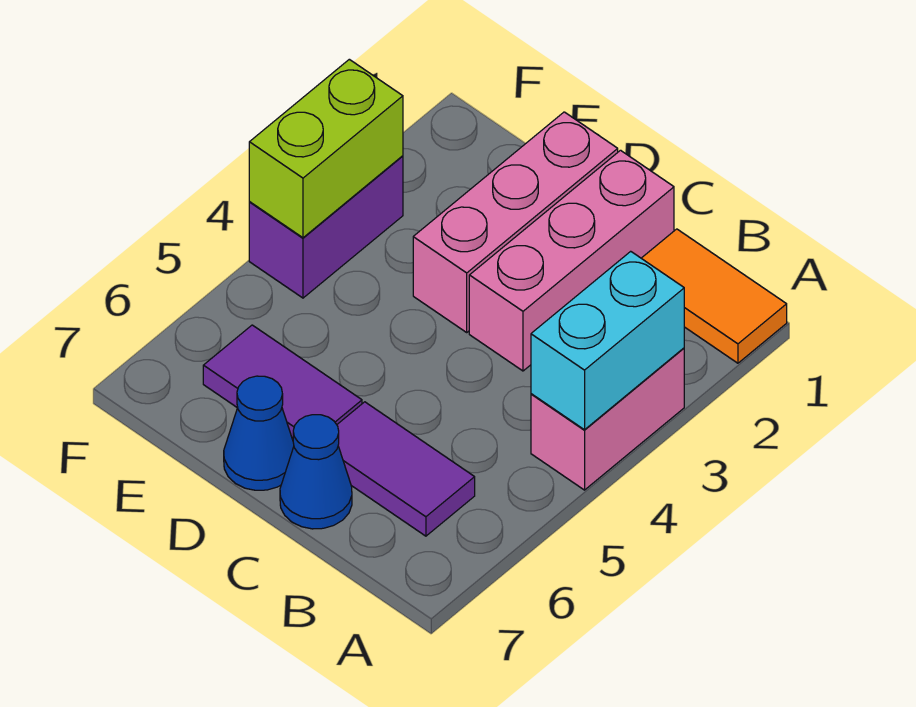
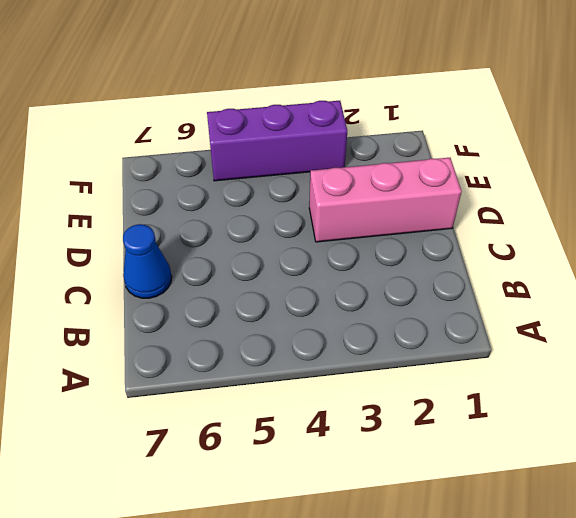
purple brick F3:F5 level 1 -> purple brick F3:F4 level 1
none -> orange tile A1:B1 level 1
none -> pink brick A3:A4 level 1

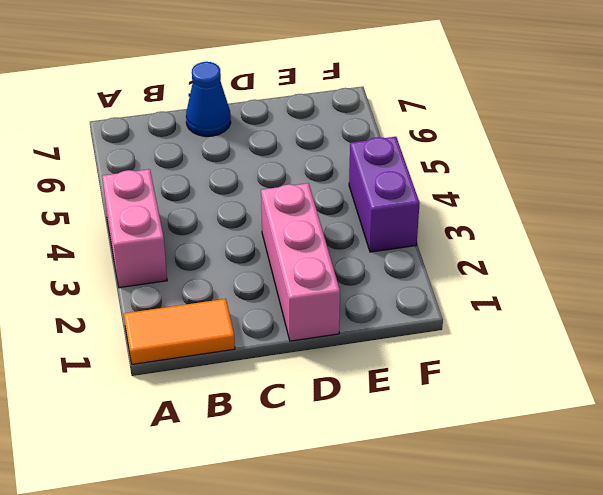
none -> purple tile B6:C6 level 1
none -> pink brick C1:C3 level 1

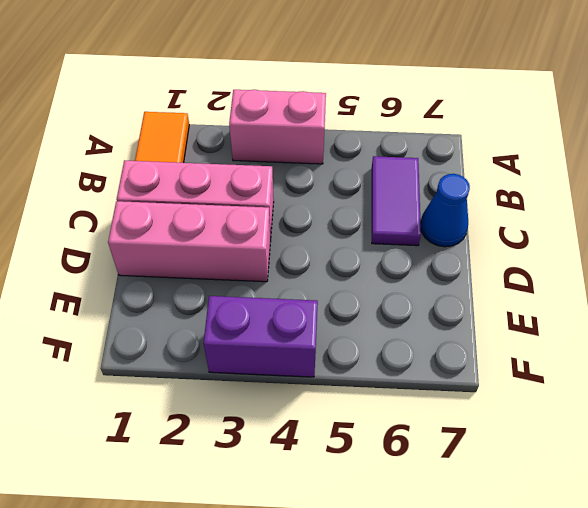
none -> purple tile D6:E6 level 1
none -> blue cone D7 level 1

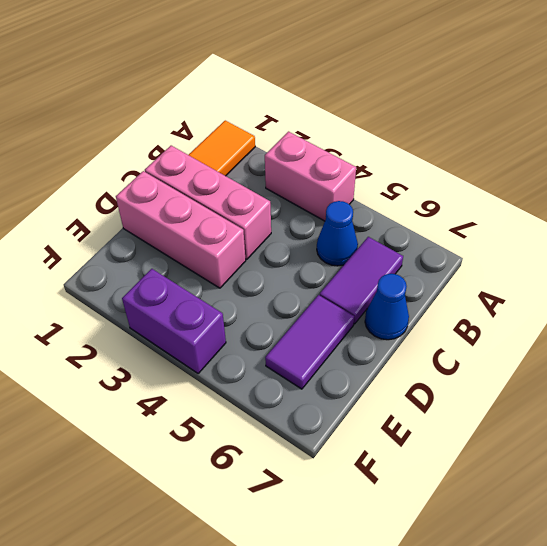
blue cone B5 level 1 -> blue cone D7 level 1
none -> cyan brick A3:A4 level 2
none -> lime brick F3:F4 level 2

